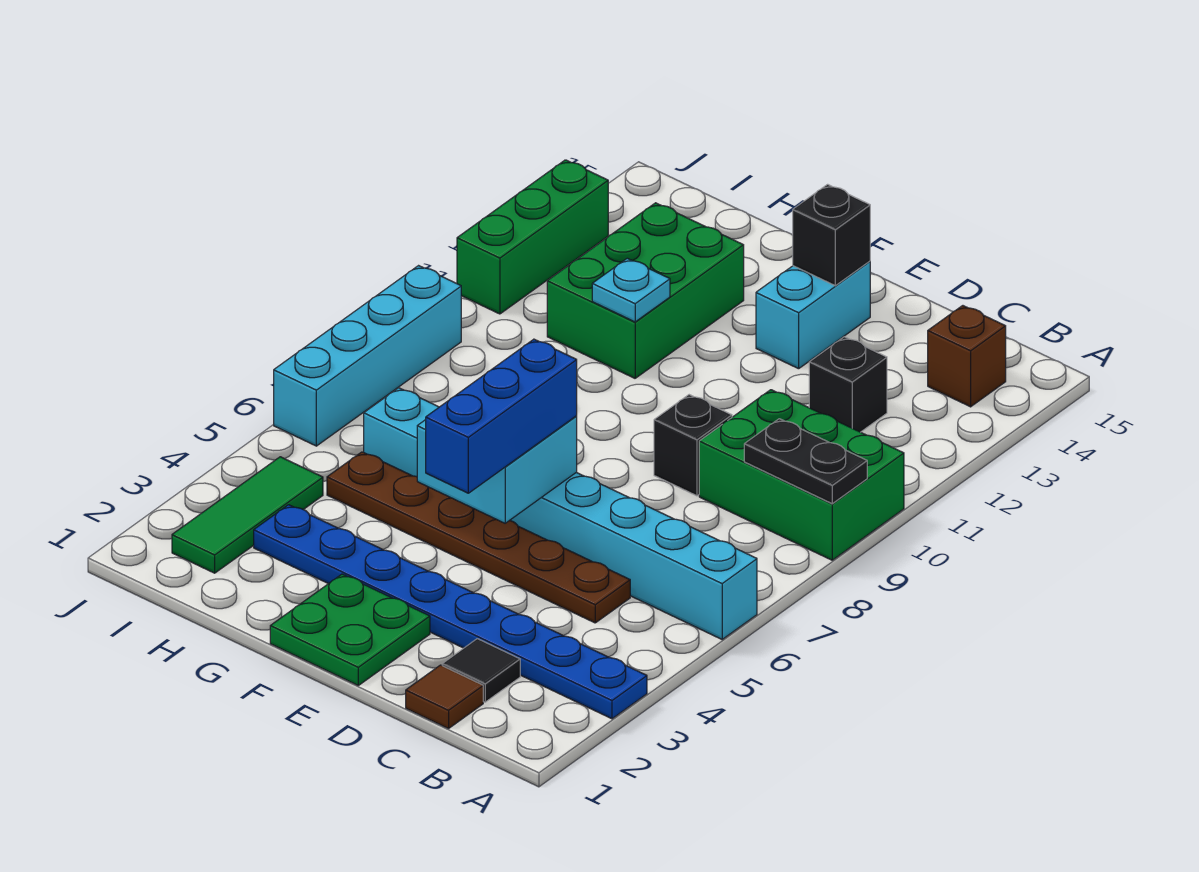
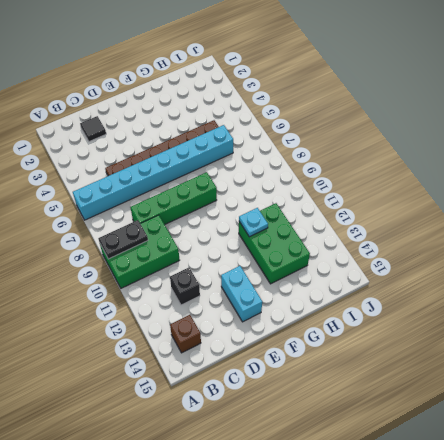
green brick C8:F8 level 1 -> none
none -> blue plate A3:H3 level 1
none -> brown tile C1 level 1
none -> black brick D9 level 1

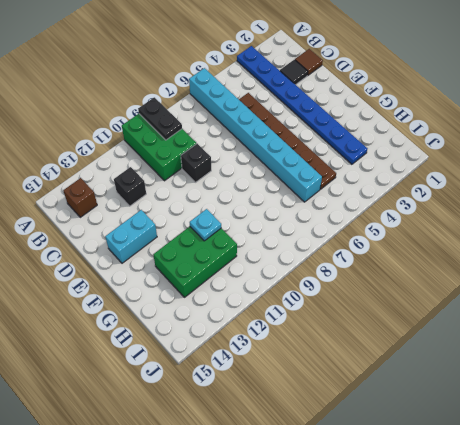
none -> green plate E1:F2 level 1
none -> green tile I2:I4 level 1
none -> cyan brick J6:J9 level 1

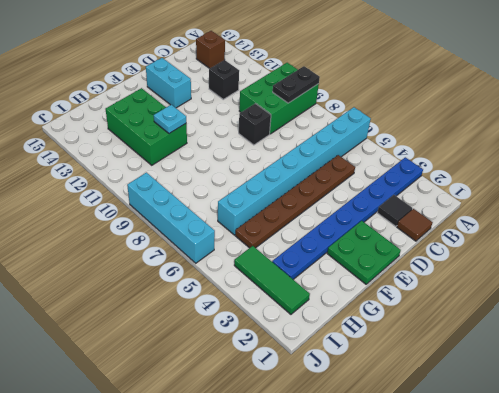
none -> green brick J11:J13 level 1
none -> cyan brick E5:F6 level 2
none -> black brick E14 level 2

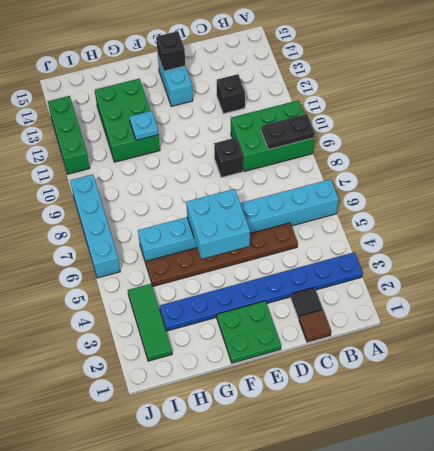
none -> brown brick B14 level 1
none -> blue brick E4:E6 level 3

